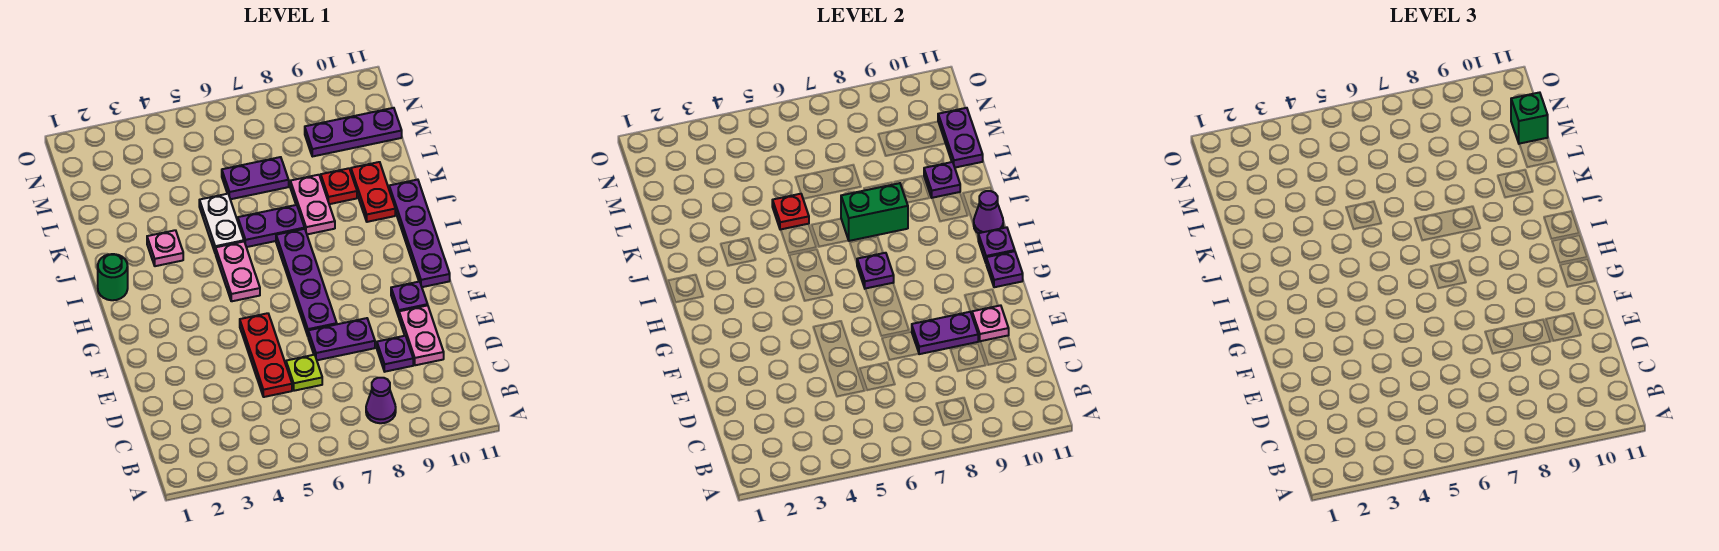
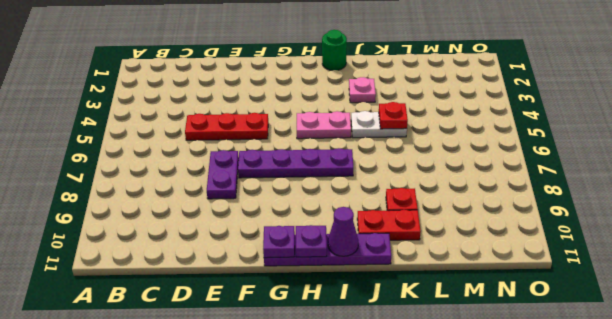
none -> purple cone B8 level 1
none -> lime plate D6 level 1
none -> purple plate D9 level 1
none -> pink plate D10:E10 level 1

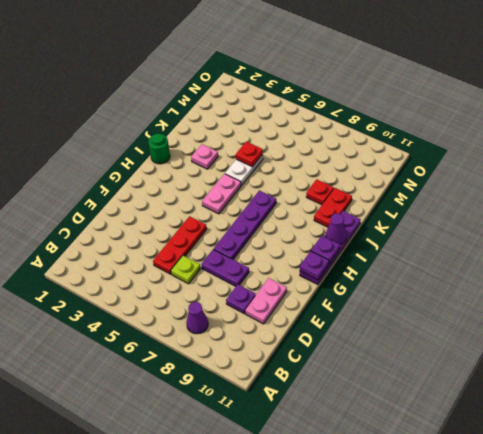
none -> purple plate F10 level 1
none -> purple plate J6:J7 level 1
none -> pink plate J8:K8 level 1
none -> purple plate L6:L7 level 1

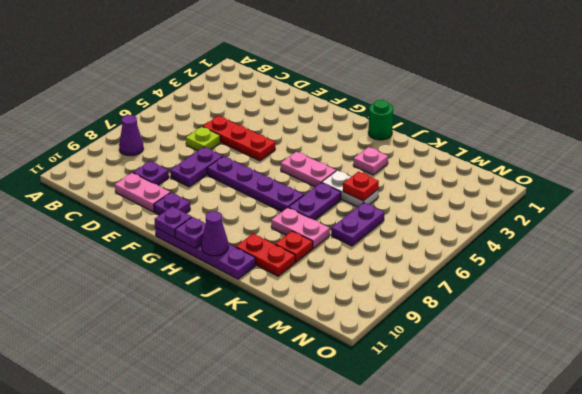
none -> purple plate M9:M11 level 1
none -> purple plate E8:E9 level 2
none -> pink plate E10 level 2
none -> purple plate H7 level 2

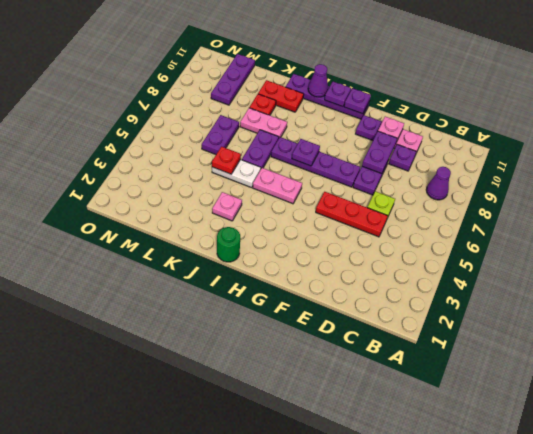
none -> green brick J7:J8 level 2
none -> purple plate K10 level 2
none -> purple plate L11:M11 level 2
none -> green brick M11 level 3

